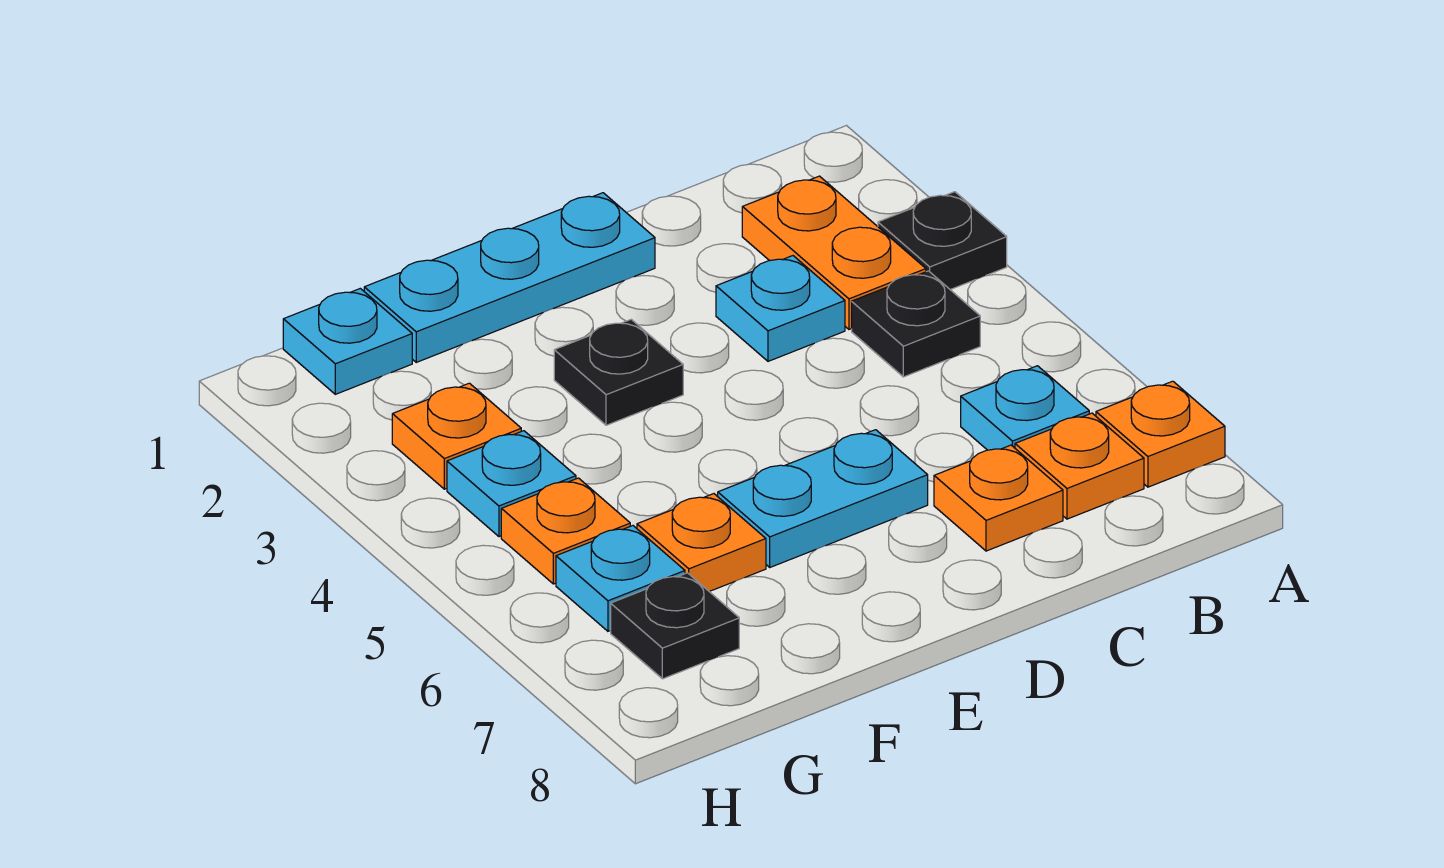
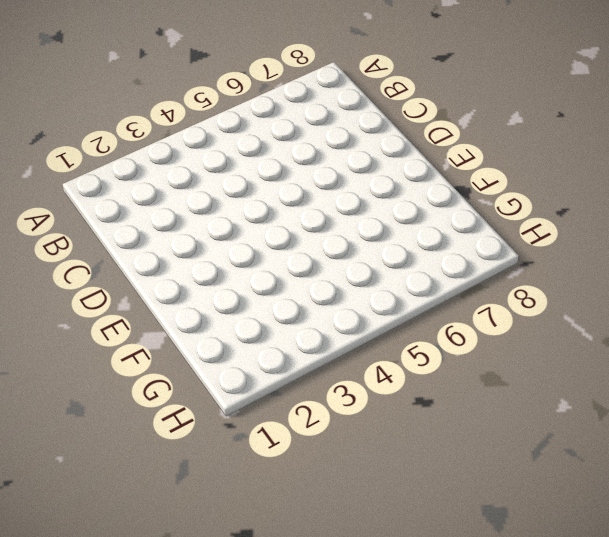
none -> black plate A3 level 1
none -> orange plate A7 level 1
none -> orange plate B2:B3 level 1

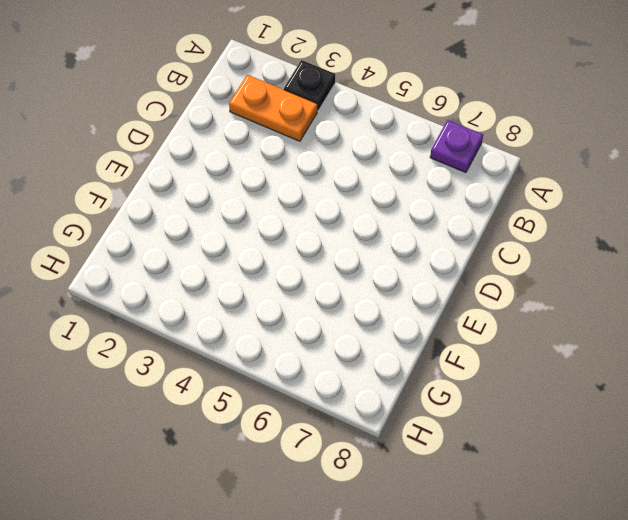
purple plate A7 level 1 -> orange plate A7 level 1
none -> black plate B4 level 1
none -> cyan plate B6 level 1
none -> orange plate B7 level 1

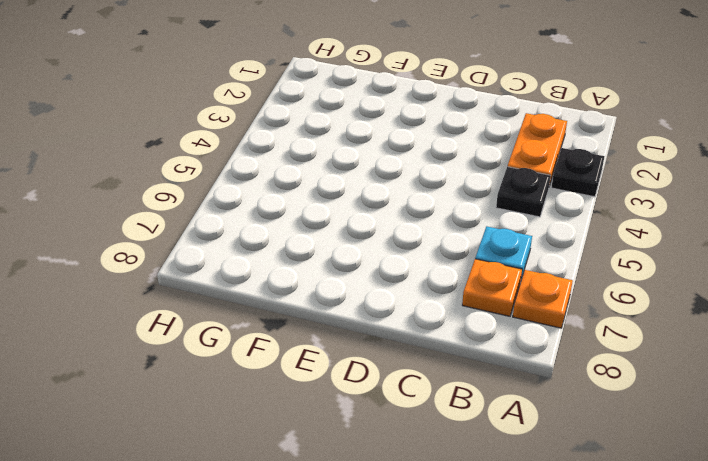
none -> cyan plate C3 level 1
none -> orange plate C7 level 1
none -> cyan plate D1:F1 level 1

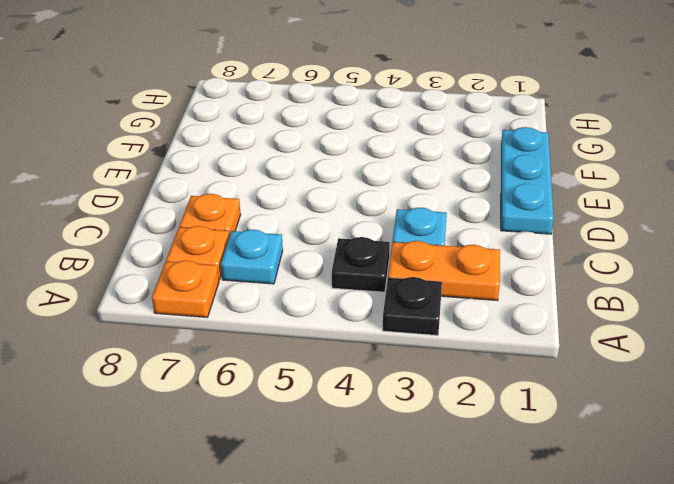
none -> cyan plate D6:E6 level 1
none -> black plate E3 level 1
none -> orange plate F6 level 1

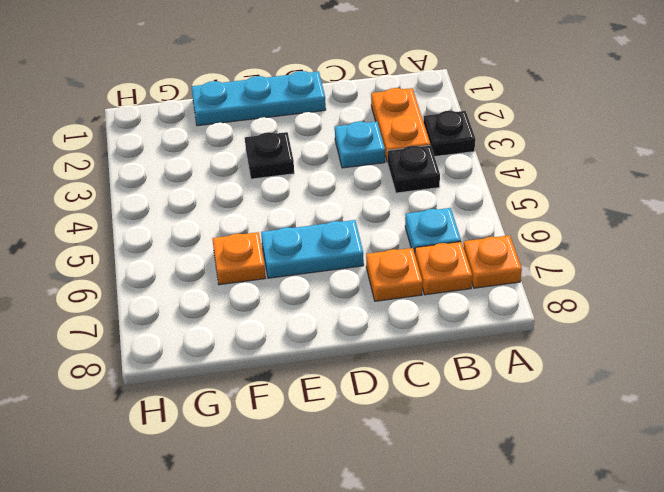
none -> cyan plate G1 level 1
none -> orange plate G3 level 1
none -> cyan plate G4 level 1

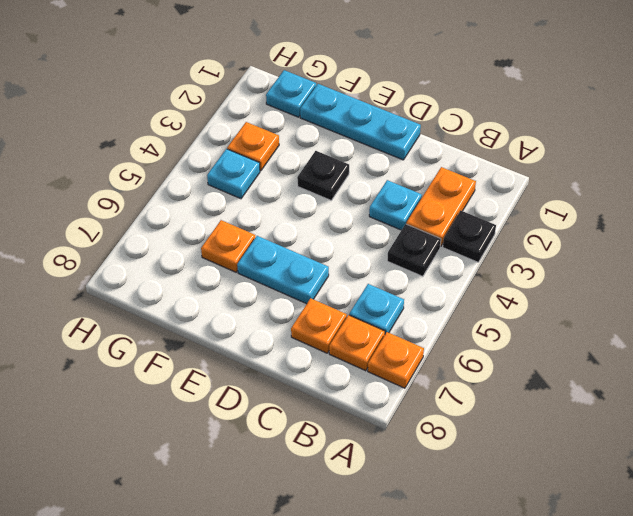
none -> orange plate G5 level 1
none -> cyan plate G6 level 1
none -> black plate G7 level 1

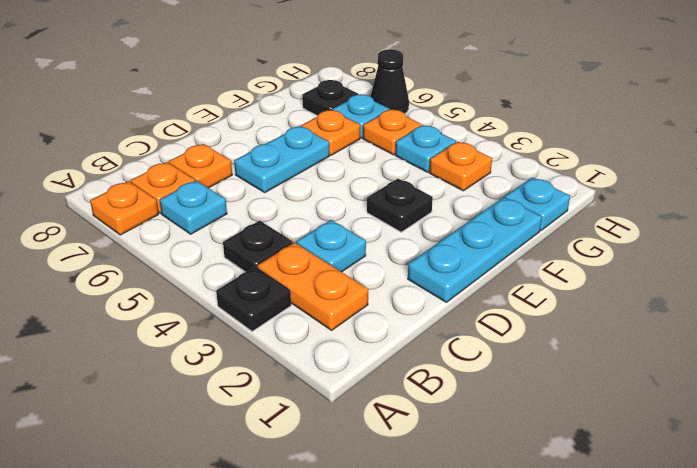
black cone H6 level 1 -> none

